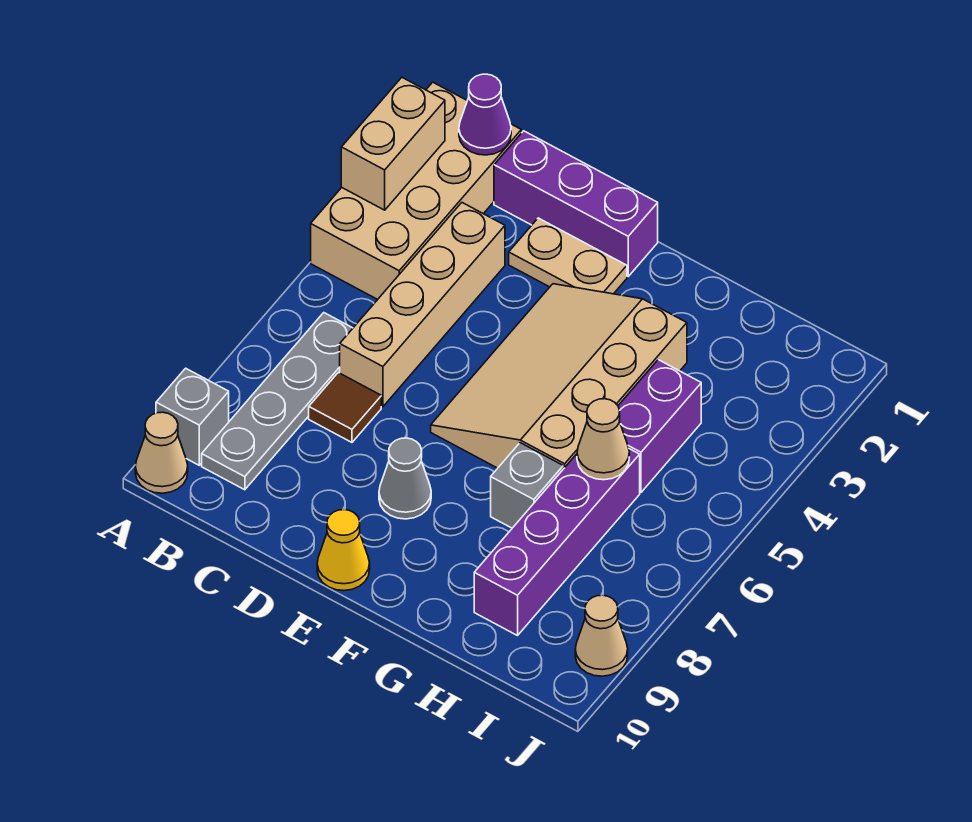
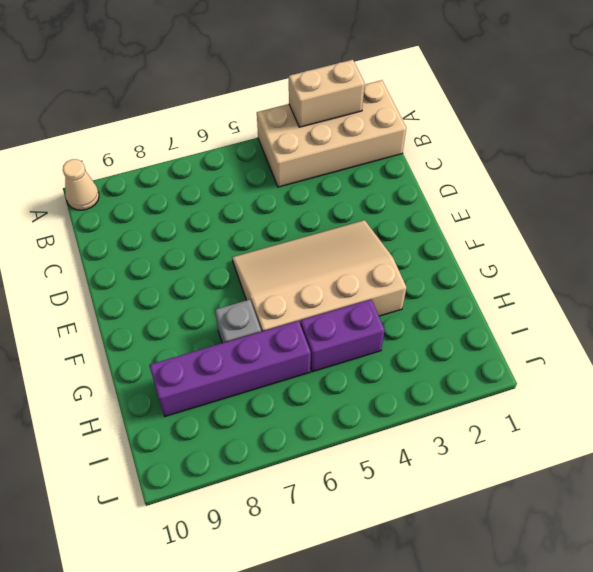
none -> grey brick A9 level 1
none -> grey plate B6:B9 level 1
none -> purple brick C1:E1 level 1

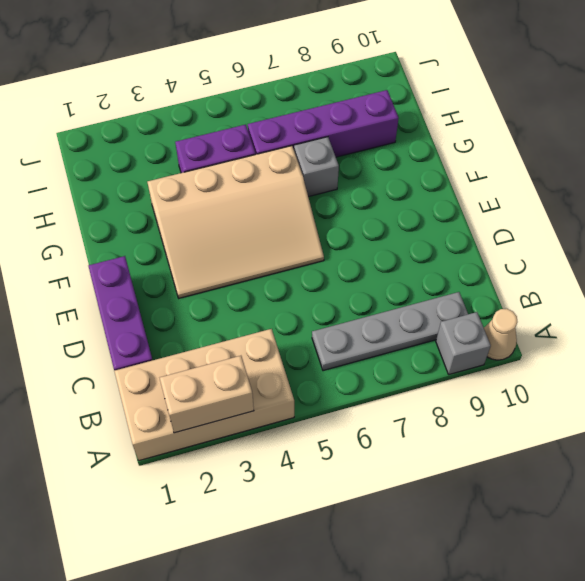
none -> tan brick C3:C6 level 1
none -> brown tile C7 level 1
none -> tan plate D2:E2 level 1

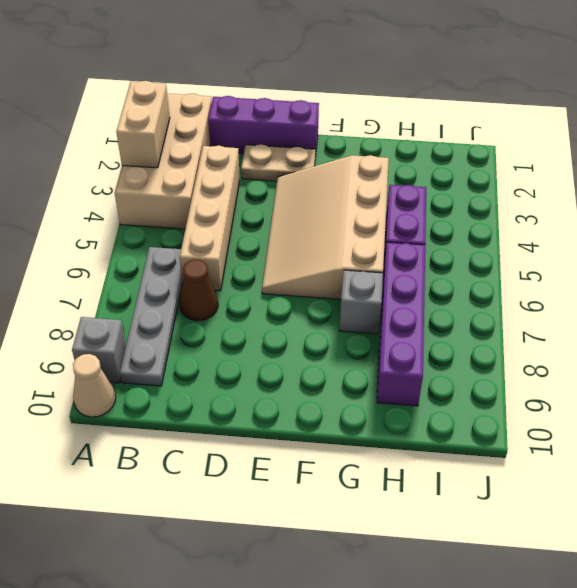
brown cone C7 level 1 -> brown tile C7 level 1
none -> grey cone E8 level 1
none -> yellow cone E10 level 1
none -> tan cone J9 level 1

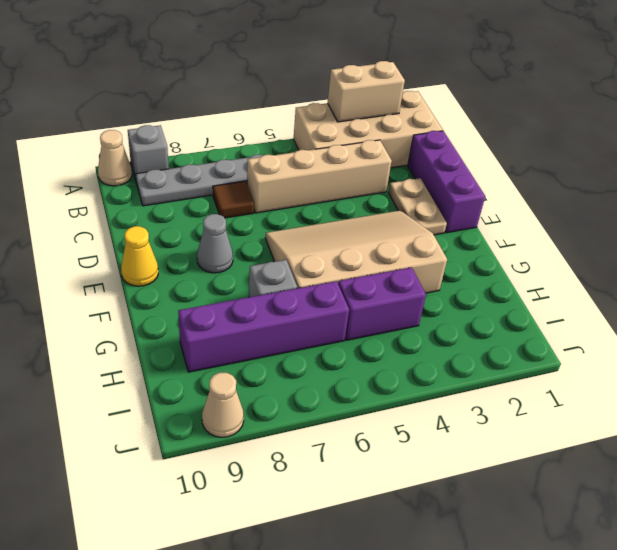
none -> purple cone B1 level 2
none -> tan cone H6 level 2

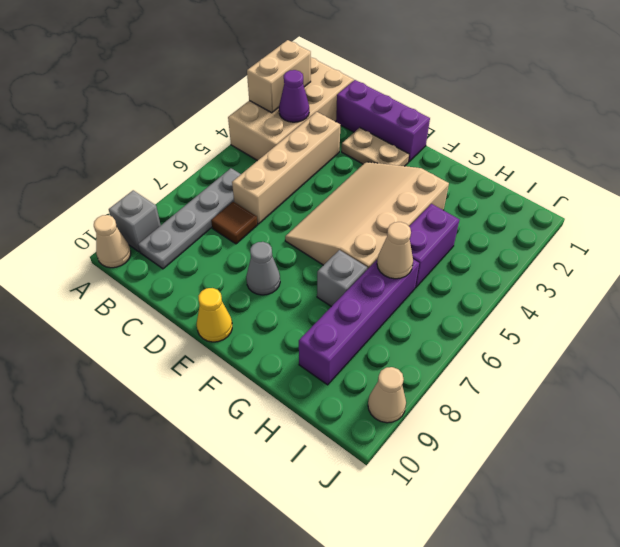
purple cone B3 level 2 -> purple cone B1 level 2

